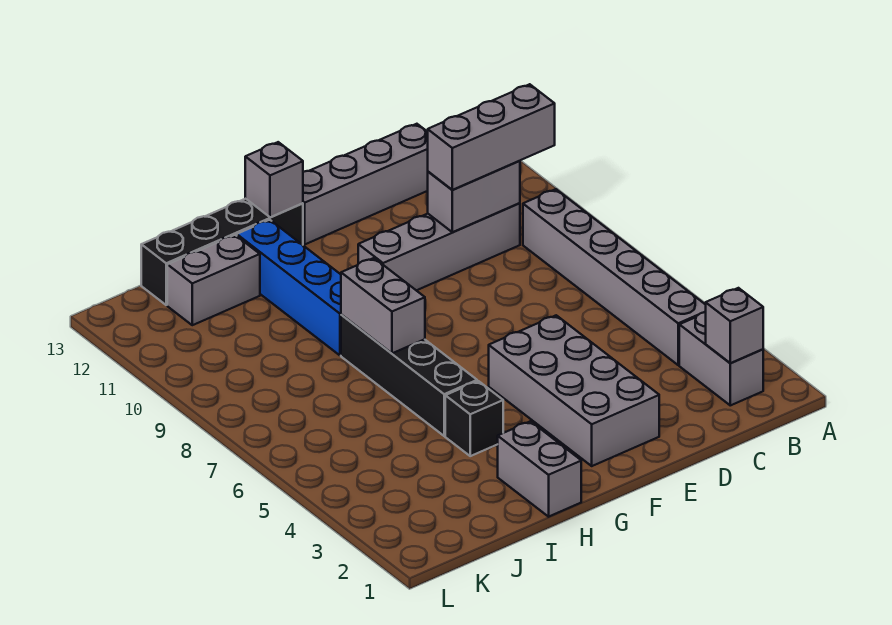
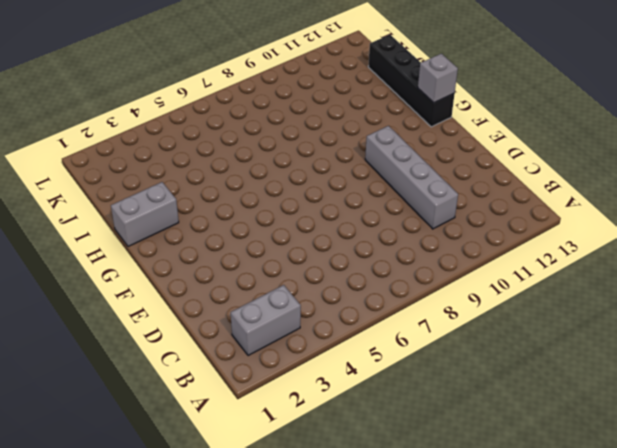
none -> grey brick B4:B9 level 1
none -> grey brick C13:F13 level 1
none -> grey brick E2:F5 level 1

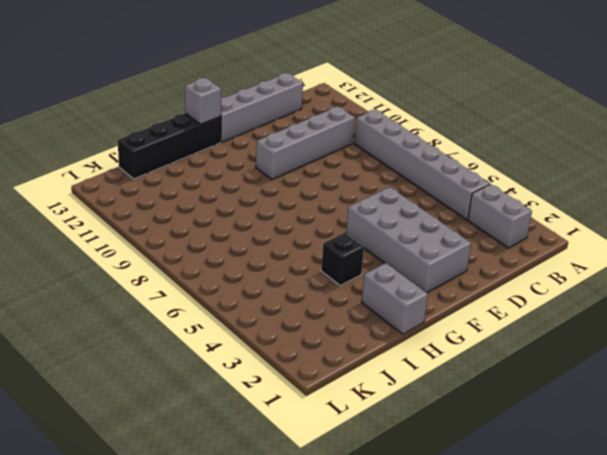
none -> black brick H5:H8 level 1
none -> blue brick H9:H12 level 1
none -> grey brick I12:J12 level 1

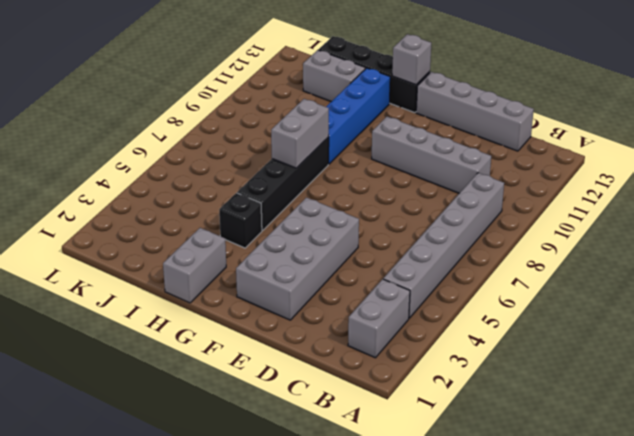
none -> grey brick B2 level 2
none -> grey brick C10:D10 level 2
none -> grey brick B10:D10 level 3

